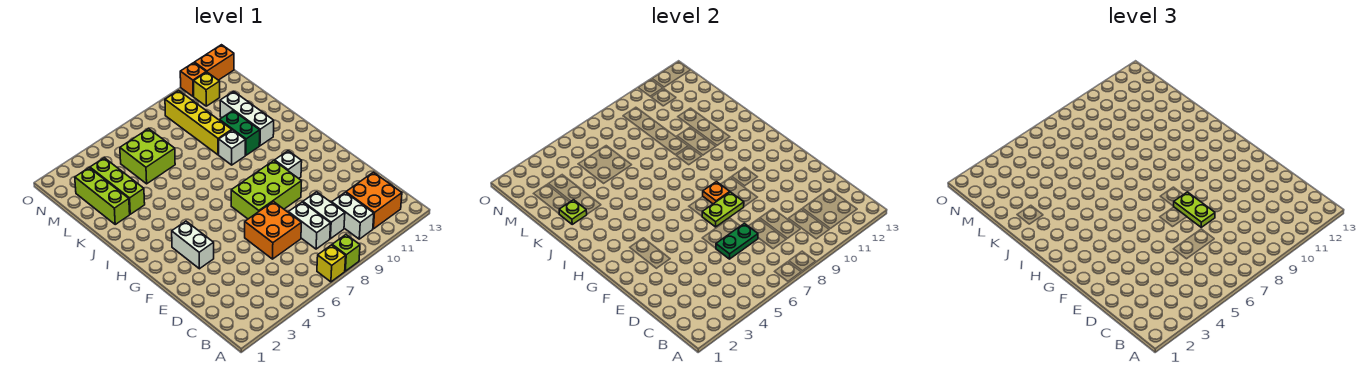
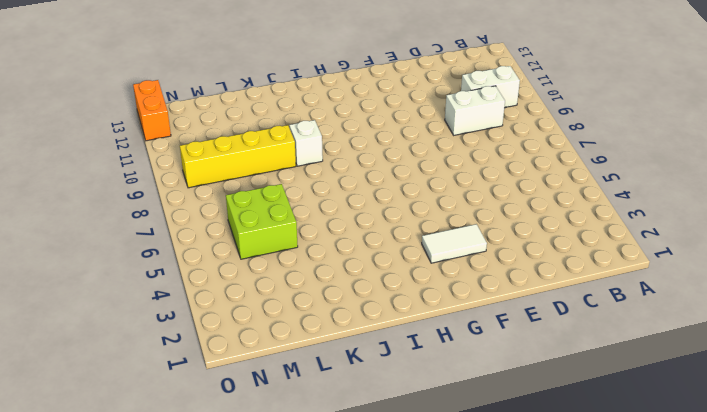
white tile F3:G3 level 1 -> white brick F3:G3 level 1
none -> yellow brick A7 level 1
none -> lime brick A8 level 1
none -> orange brick B11:C12 level 1

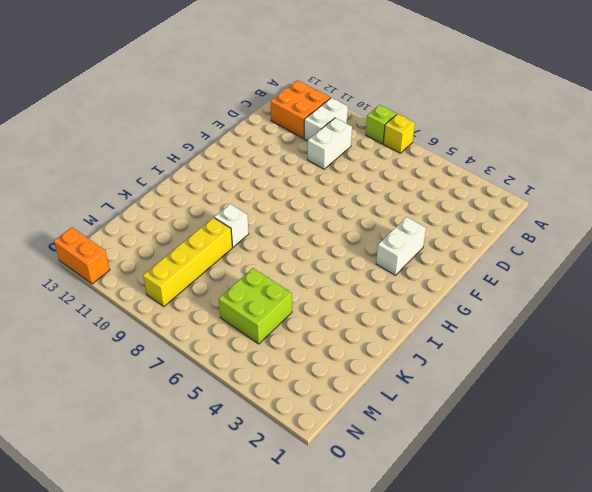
none -> white brick C8:D8 level 1
none -> orange brick D6:E7 level 1
none -> lime brick F7:G9 level 1

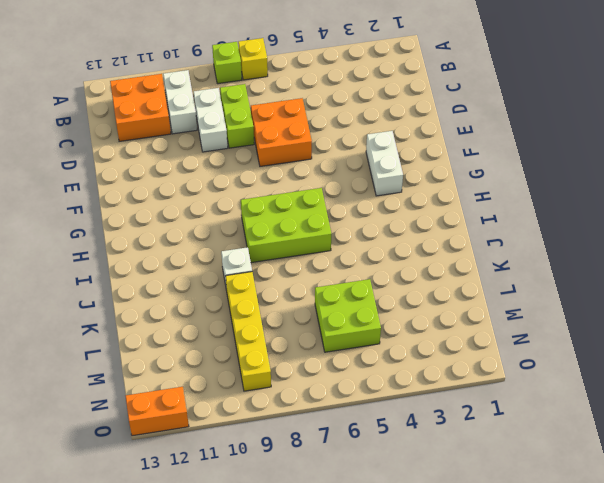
lime brick C8:D8 level 1 -> white brick C8:D8 level 1
lime brick H6:I8 level 1 -> lime brick F7:G9 level 1
none -> white brick G10 level 1
none -> green brick J10:K10 level 1
none -> white brick J11:L11 level 1

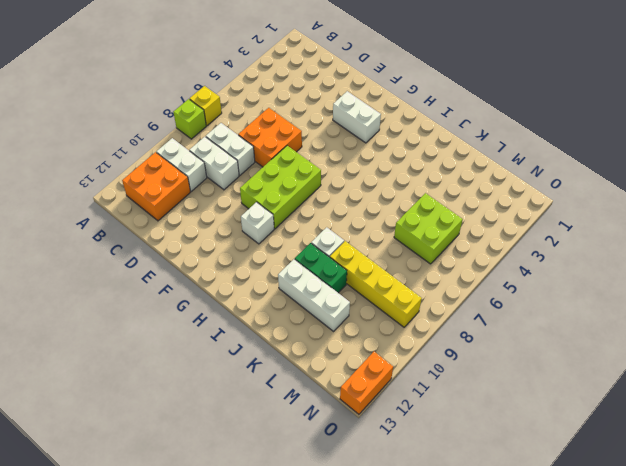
none -> lime brick K2:M2 level 1
none -> lime brick K3:M3 level 1
none -> yellow brick N11 level 1

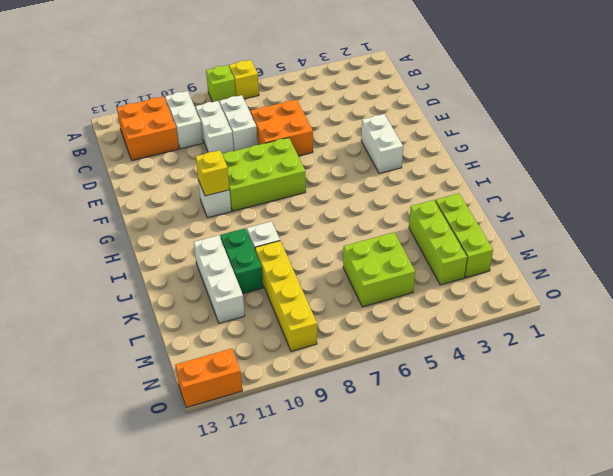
yellow brick G10 level 2 -> yellow brick N11 level 1
none -> orange brick O11 level 1
none -> green plate D6:D7 level 2
none -> lime plate F7:F8 level 2

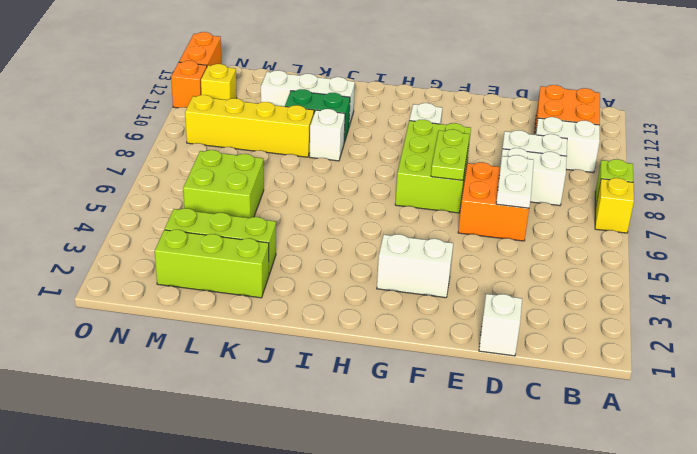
white brick D1 level 1 -> none
white plate D6:D7 level 2 -> green plate D6:D7 level 2
none -> orange plate G8 level 2
none -> lime plate K2 level 2
none -> lime plate E8:F8 level 3

